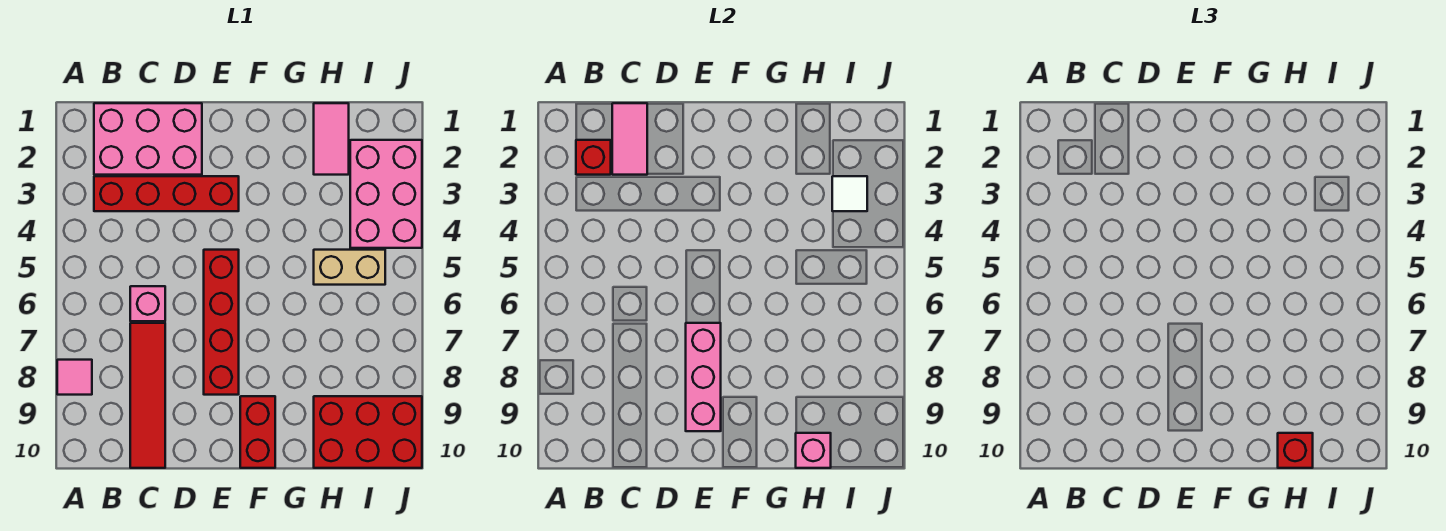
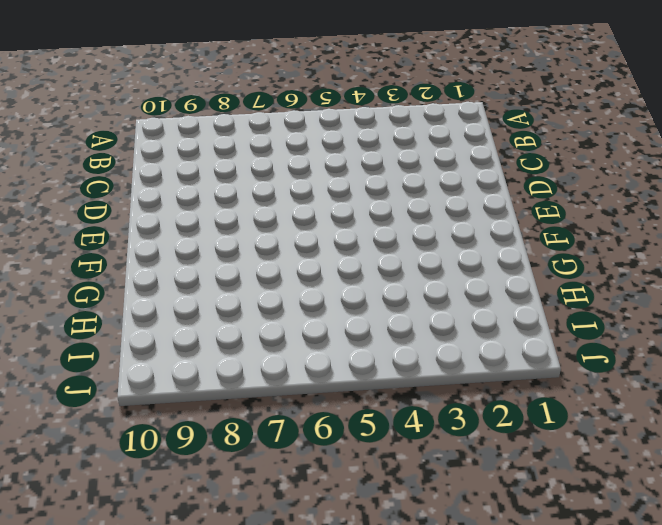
none -> pink tile A8 level 1
none -> pink brick B1:D2 level 1
none -> red brick B3:E3 level 1

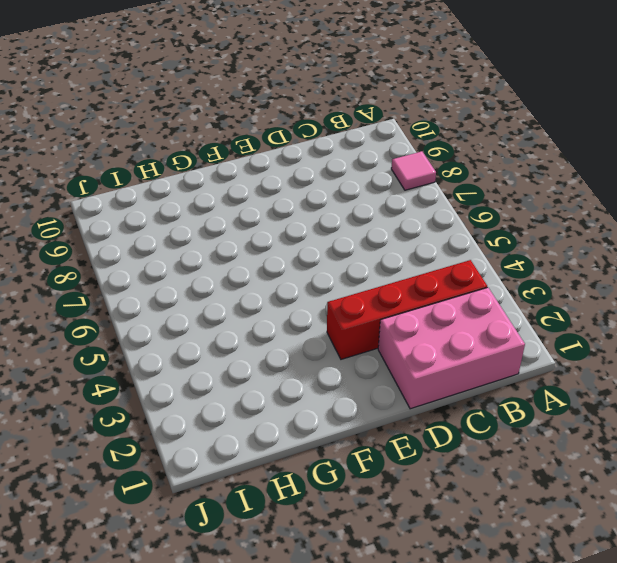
none -> pink brick C6 level 1
none -> red tile C7:C10 level 1
none -> red brick E5:E8 level 1

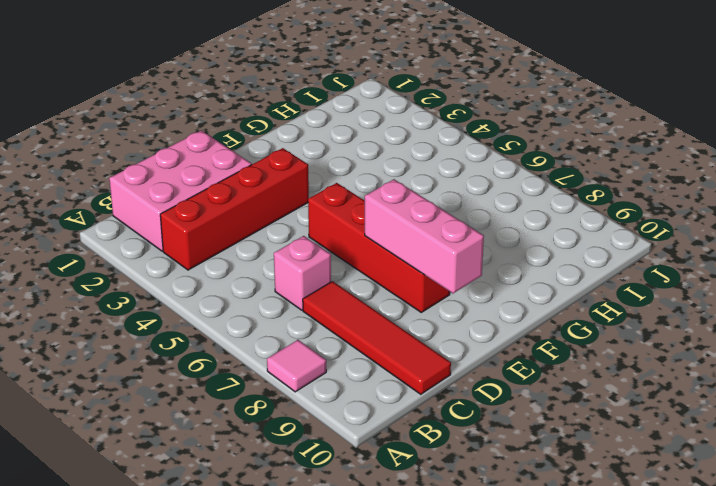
none -> red brick F9:F10 level 1
none -> pink tile H1:H2 level 1
none -> tan brick H5:I5 level 1

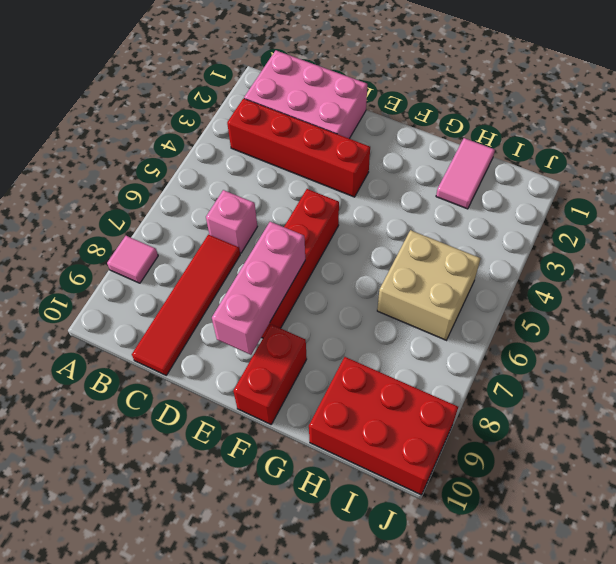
tan brick H5:I6 level 1 -> tan brick H5:I5 level 1
none -> pink brick I2:J4 level 1
none -> red brick B2 level 2
none -> pink tile C1:C2 level 2

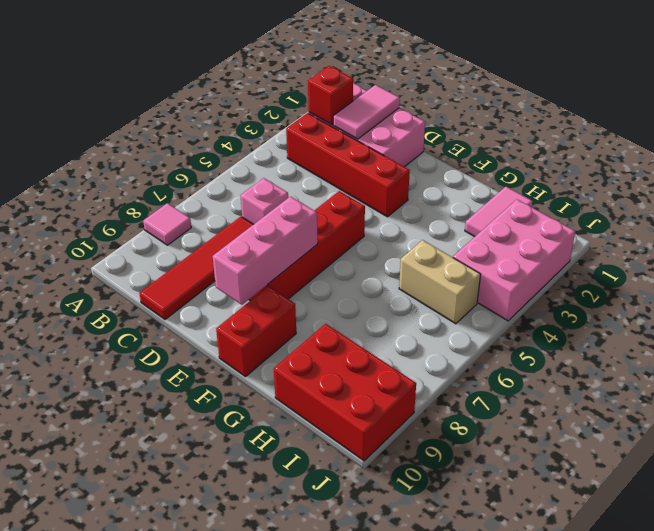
none -> pink brick H10 level 2
none -> white tile I3 level 2
none -> red brick H10 level 3

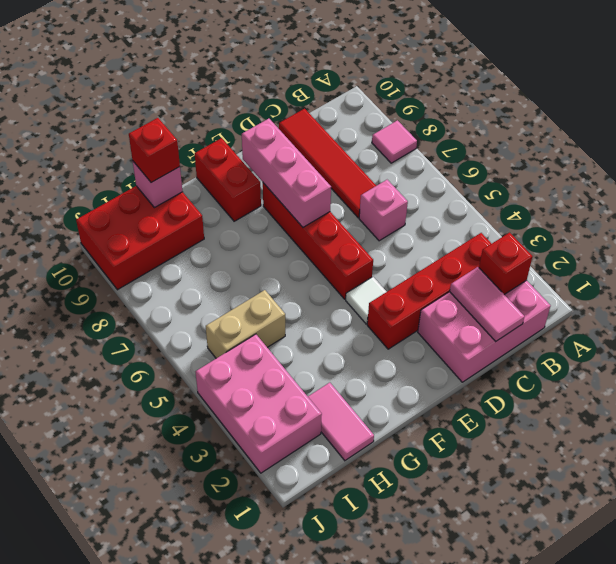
white tile E4 level 1 -> white tile I3 level 2

